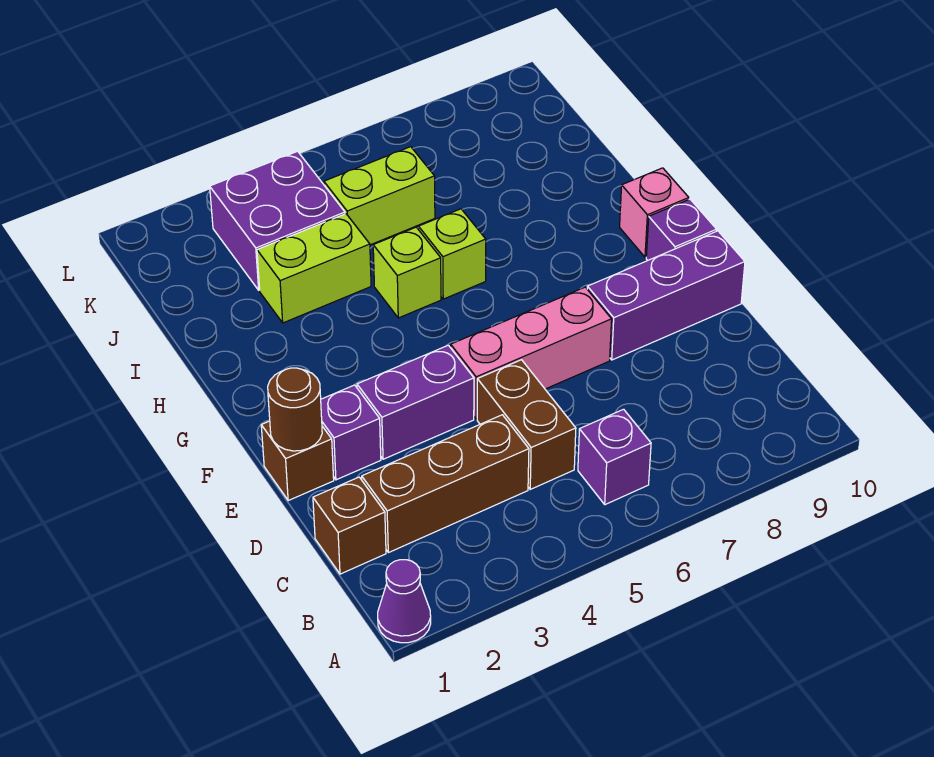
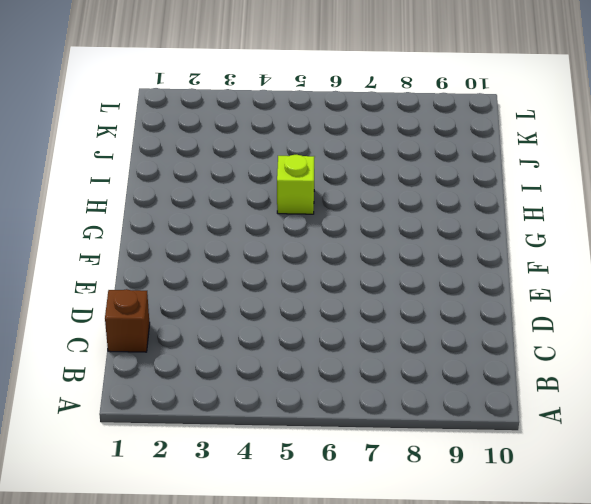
none -> purple cone A1 level 1
none -> purple brick B6 level 1
none -> brown brick C2:C4 level 1

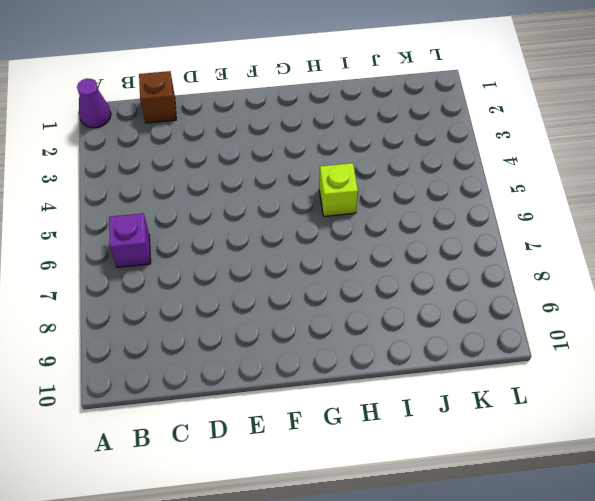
none -> brown brick C2:C4 level 1
none -> brown brick C5:D5 level 1
none -> brown brick E1 level 1

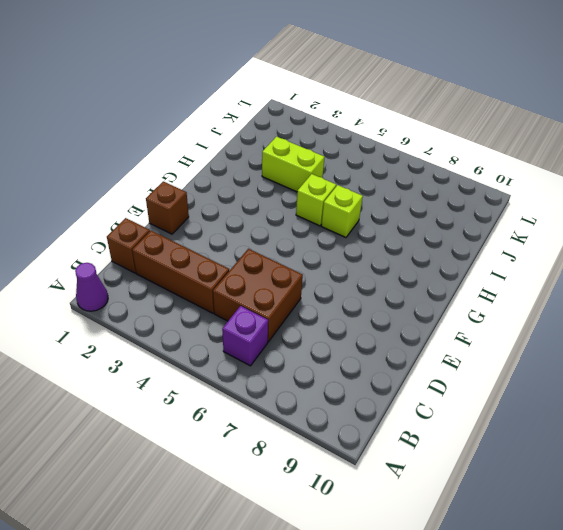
brown brick C5:D6 level 1 -> brown brick C5:D5 level 1
none -> purple brick E2 level 1
none -> purple brick E3:E4 level 1
none -> pink brick E5:E7 level 1

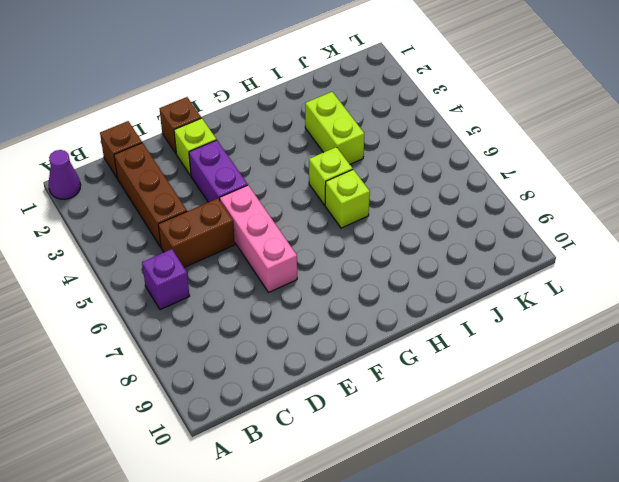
lime brick E2 level 1 -> purple brick E2 level 1
none -> purple brick E8:E10 level 1
none -> purple brick F10 level 1
none -> pink brick G10 level 1

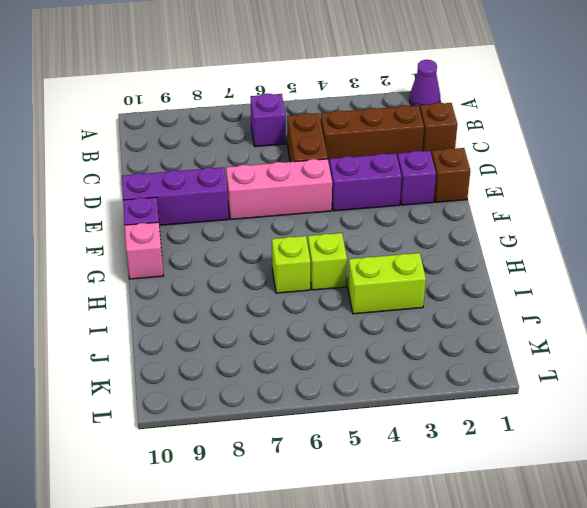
none -> purple brick J3:K4 level 1
none -> lime brick J5:J6 level 1
none -> brown round brick E1 level 2

